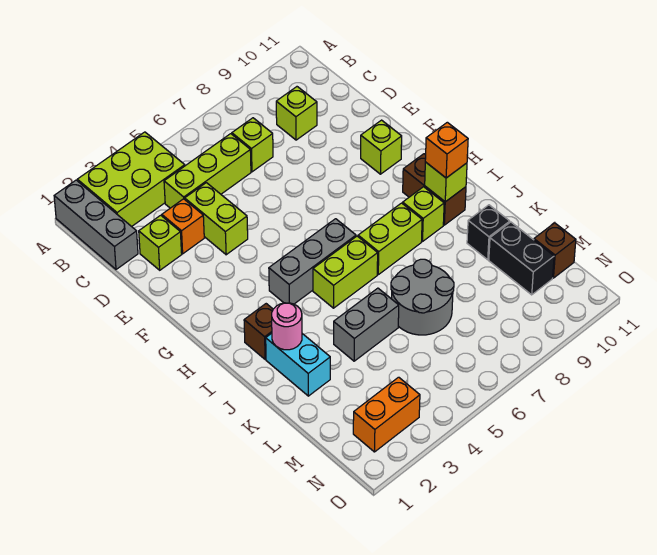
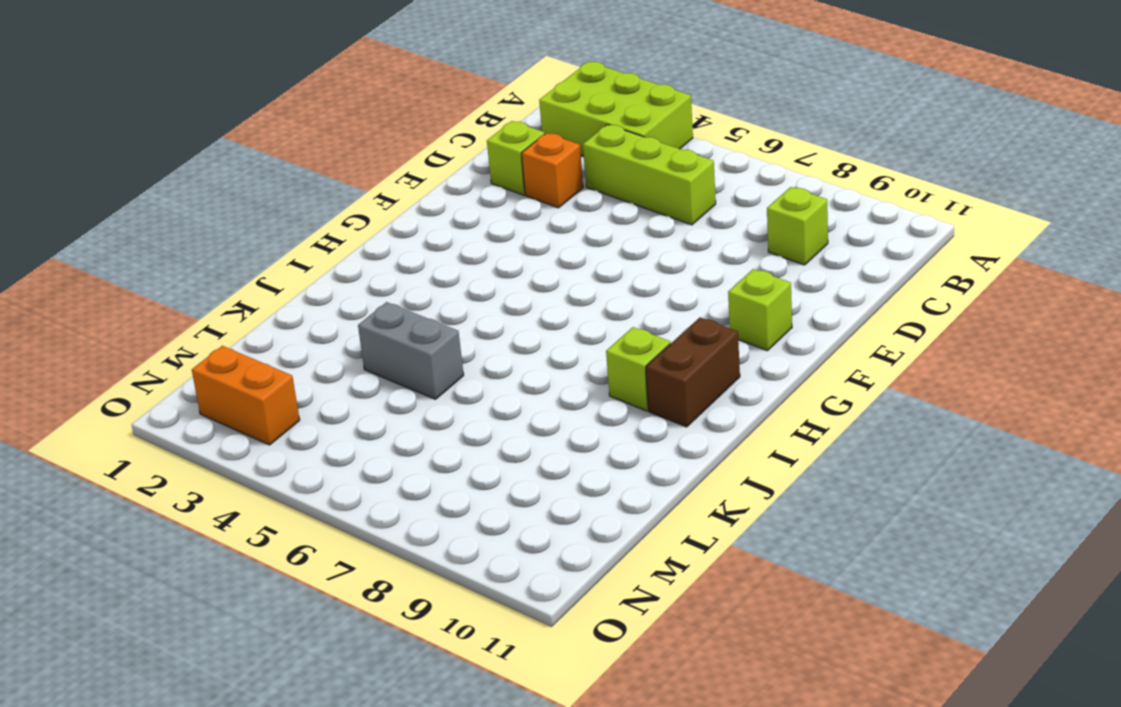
none -> grey brick A1:C1 level 1
none -> lime brick C7 level 1
none -> lime brick D4:E4 level 1

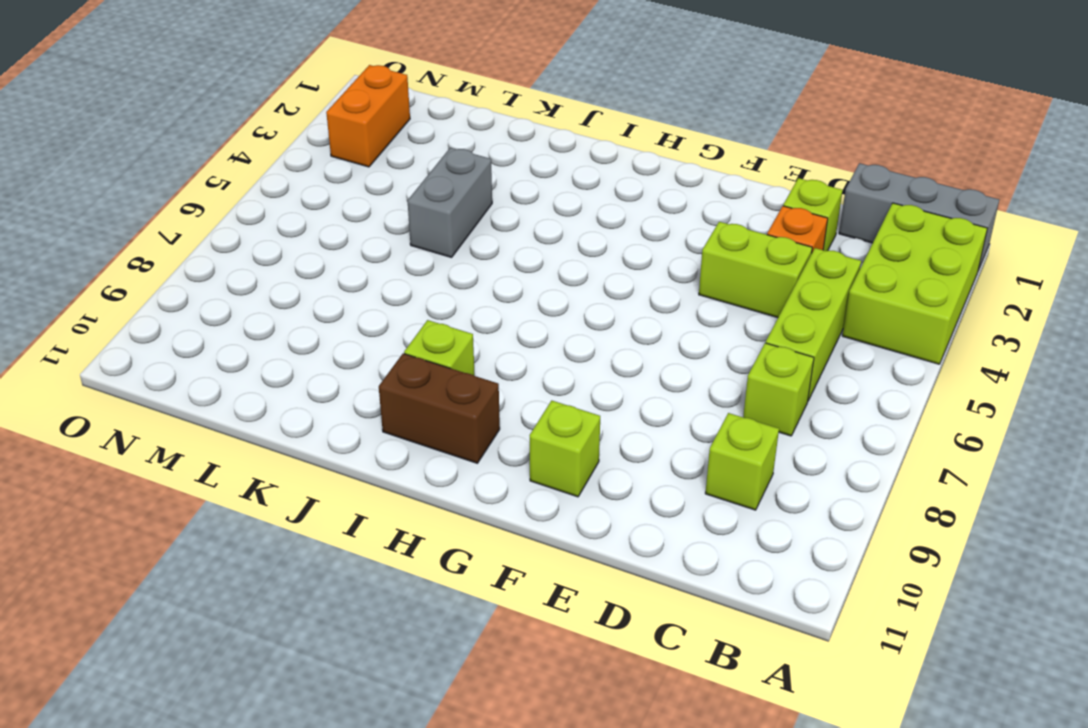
none -> grey brick H4:H6 level 1
none -> brown brick I2 level 1
none -> lime brick I5:I6 level 1

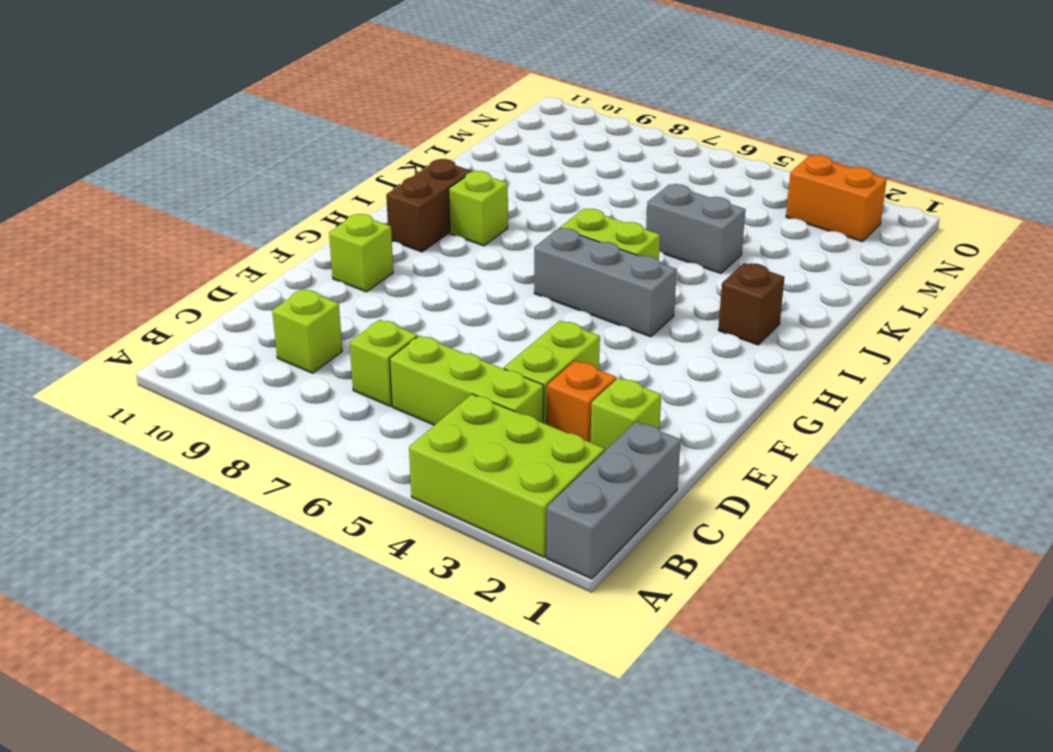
none -> lime brick I7:I8 level 1
none -> cyan brick J2:K2 level 1
none -> grey round brick K6:L7 level 1

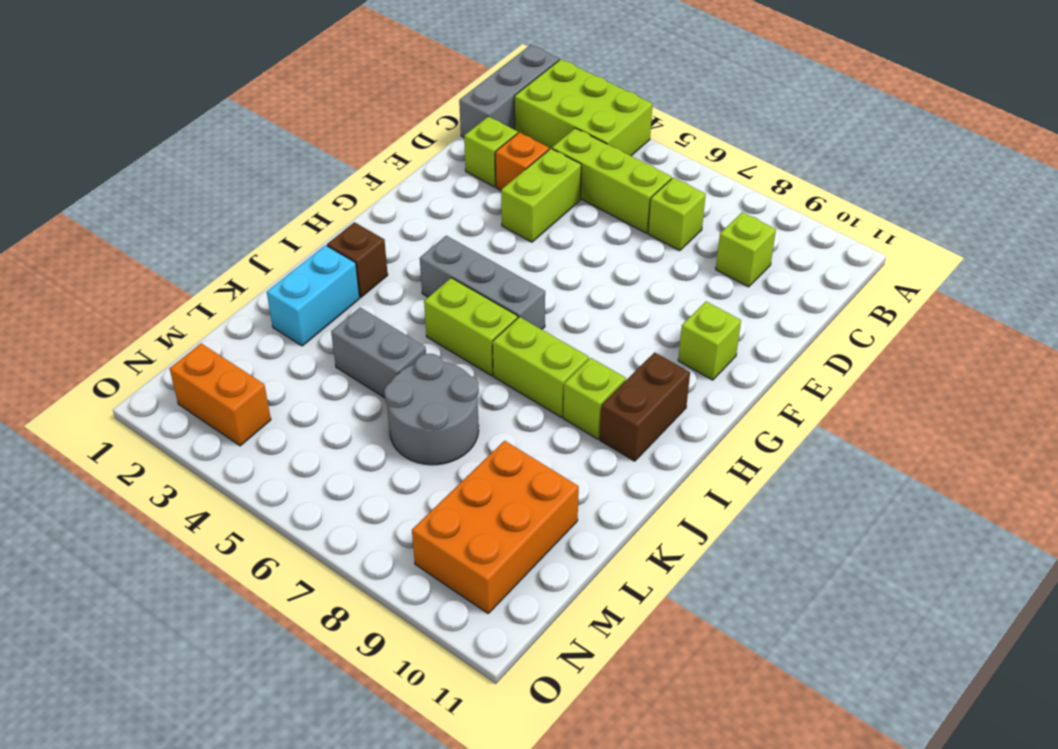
orange brick L9:N10 level 1 -> black brick L10:M10 level 1
none -> black brick K10 level 1
none -> brown brick M11 level 1
none -> lime brick I10 level 2

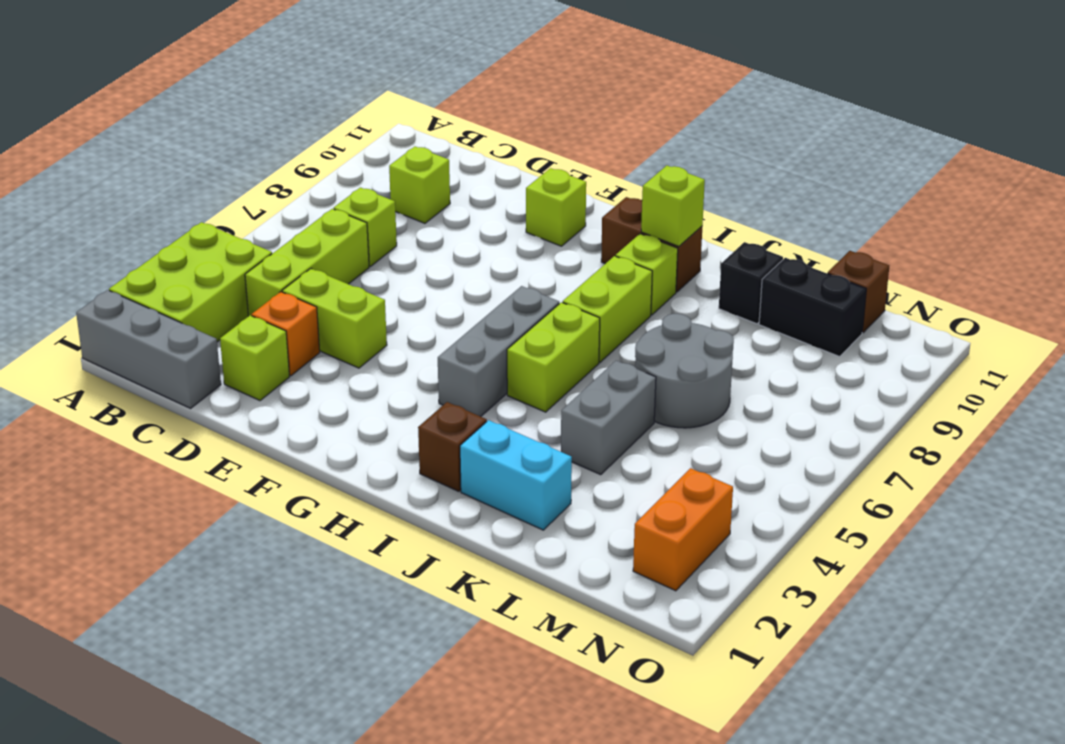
none -> pink round brick J2 level 2
none -> orange brick I10 level 3

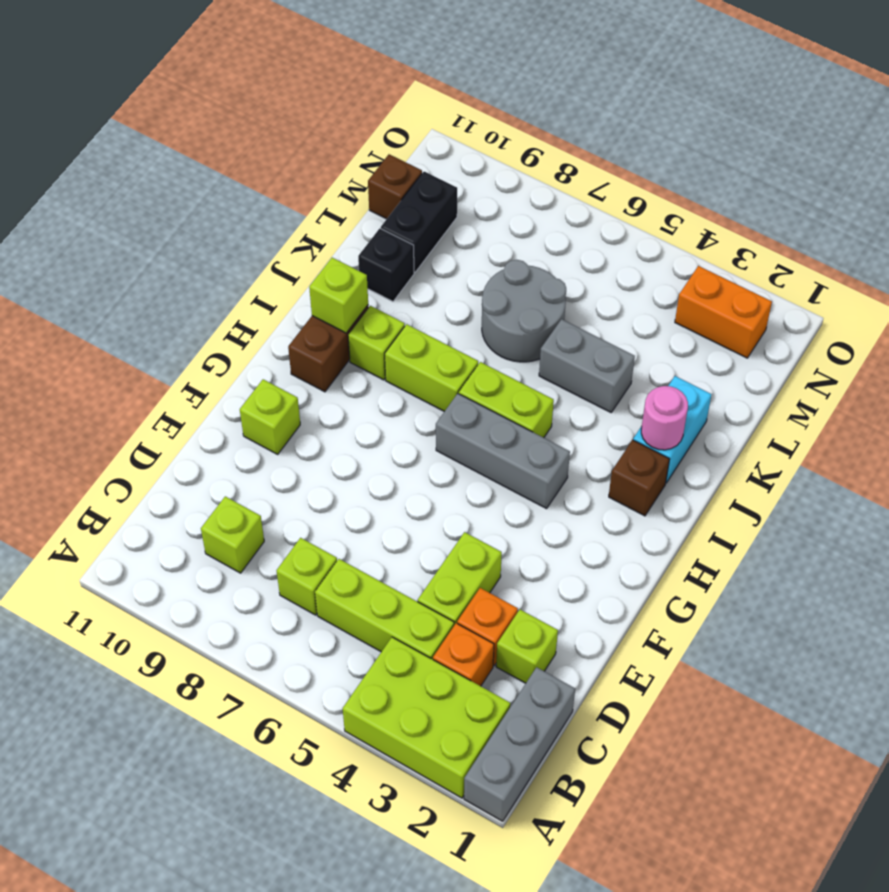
orange brick C3 level 1 -> orange brick I10 level 3

